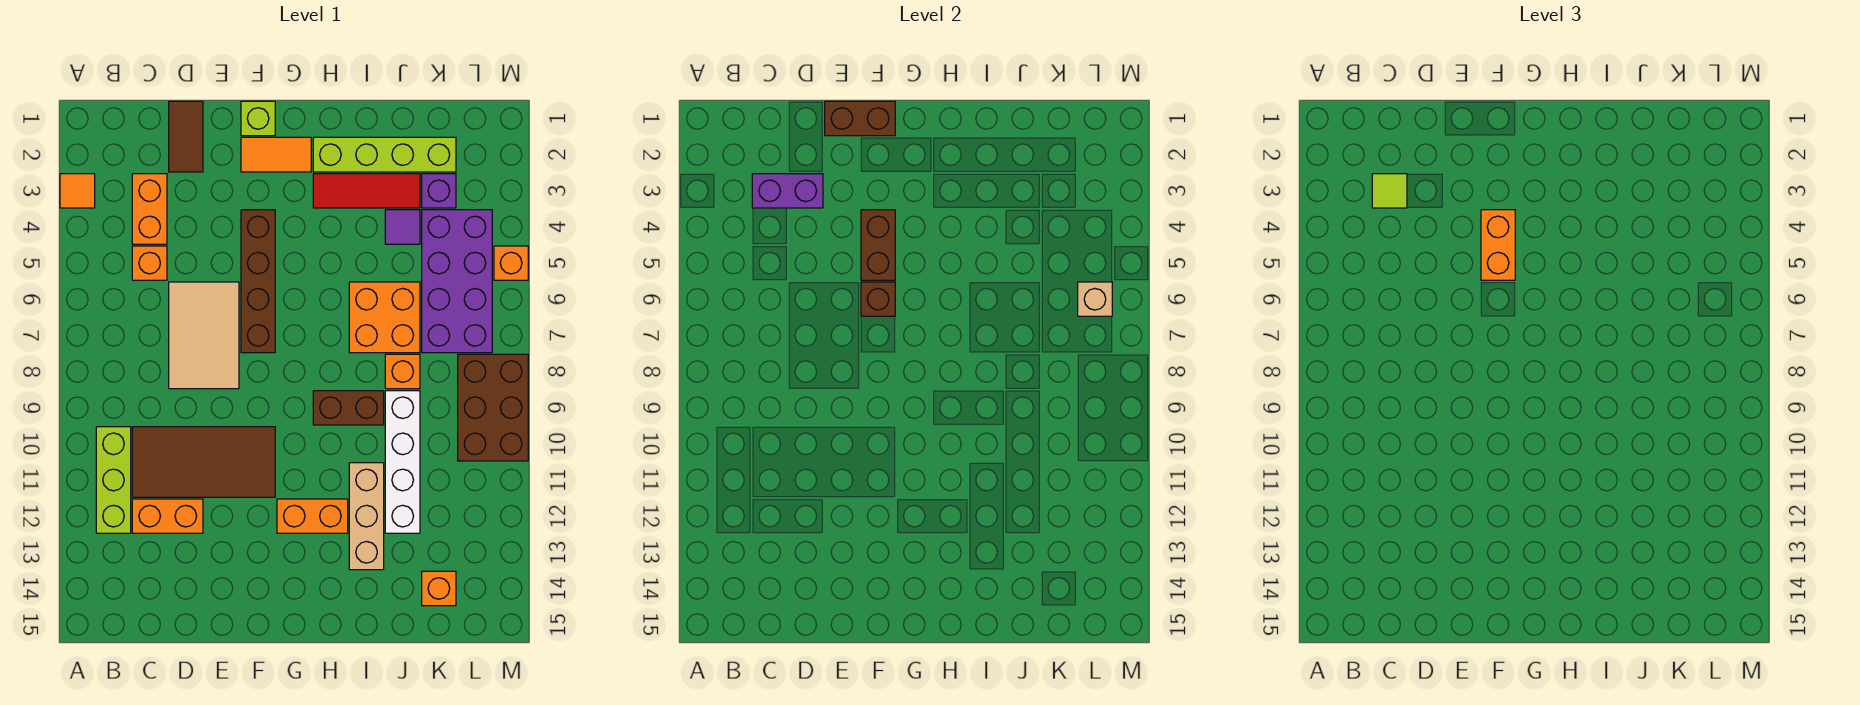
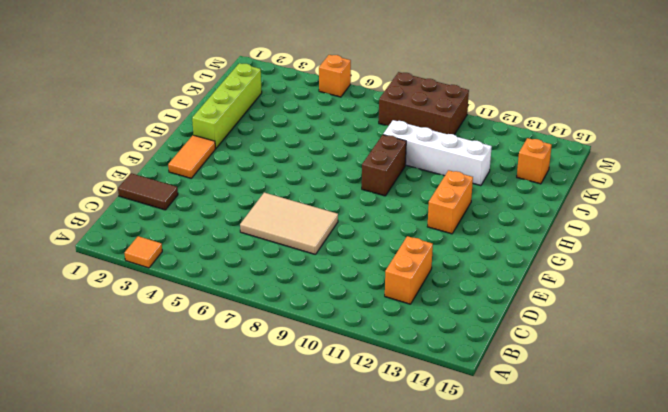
none -> lime brick B10:B12 level 1
none -> orange brick C3:C4 level 1
none -> orange brick C5 level 1
none -> brown tile C10:F11 level 1

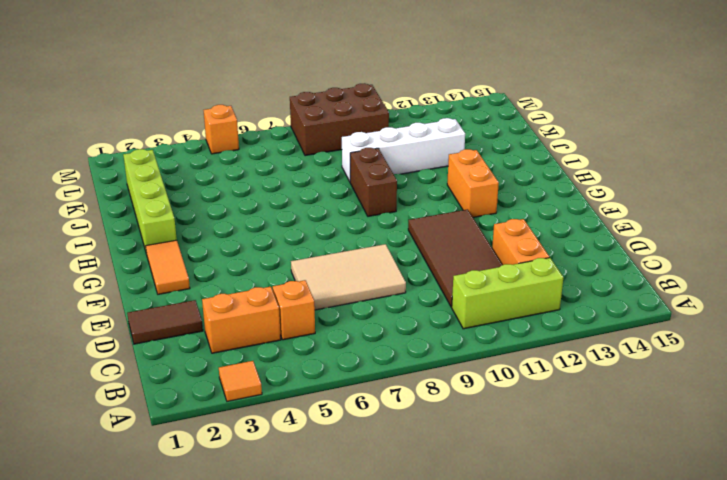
none -> lime brick F1 level 1
none -> brown brick F4:F7 level 1
none -> red tile H3:J3 level 1
none -> orange brick I6:J7 level 1

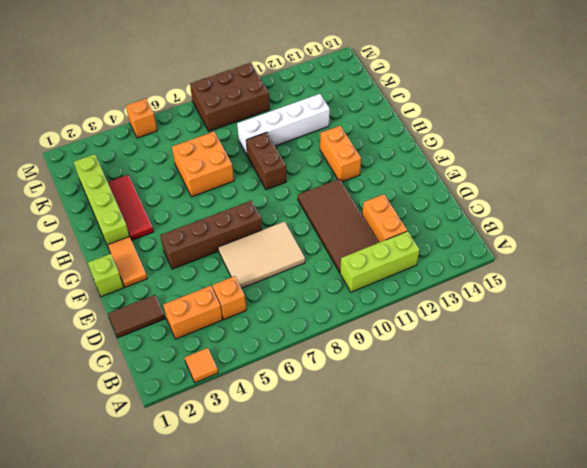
none -> tan brick I11:I13 level 1
none -> purple tile J4 level 1
none -> orange brick J8 level 1
none -> purple brick K3 level 1

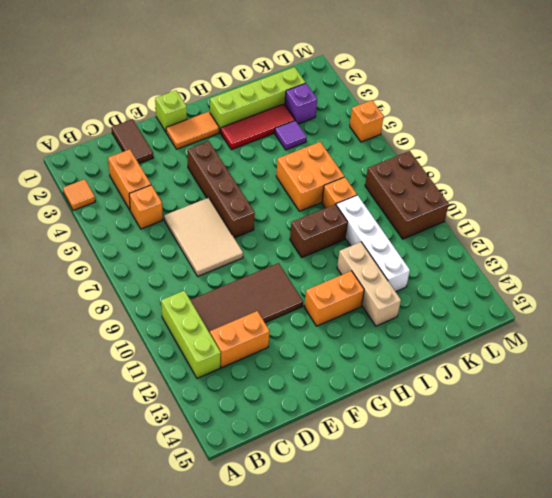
none -> purple brick K4:L7 level 1
none -> orange brick K14 level 1
none -> purple brick C3:D3 level 2
none -> brown brick E1:F1 level 2

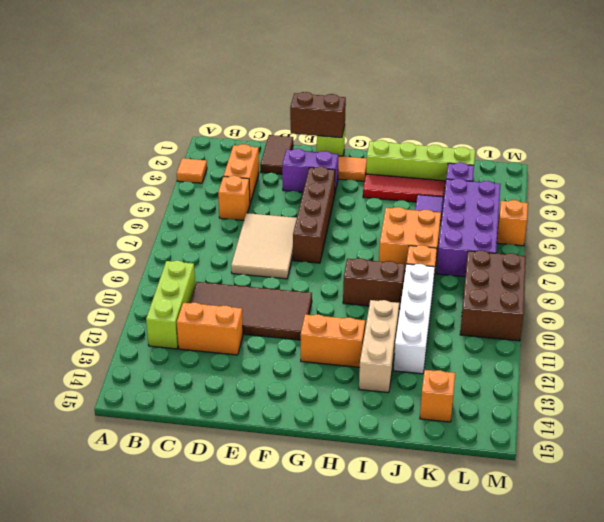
purple brick E3:F3 level 1 -> purple brick C3:D3 level 2
none -> brown brick F4:F5 level 2
none -> brown brick F6 level 2
none -> tan brick L6 level 2
none -> lime tile C3 level 3

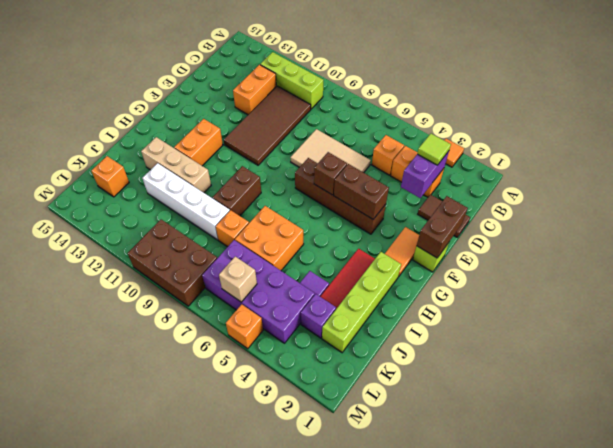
none -> orange brick F4:F5 level 3

